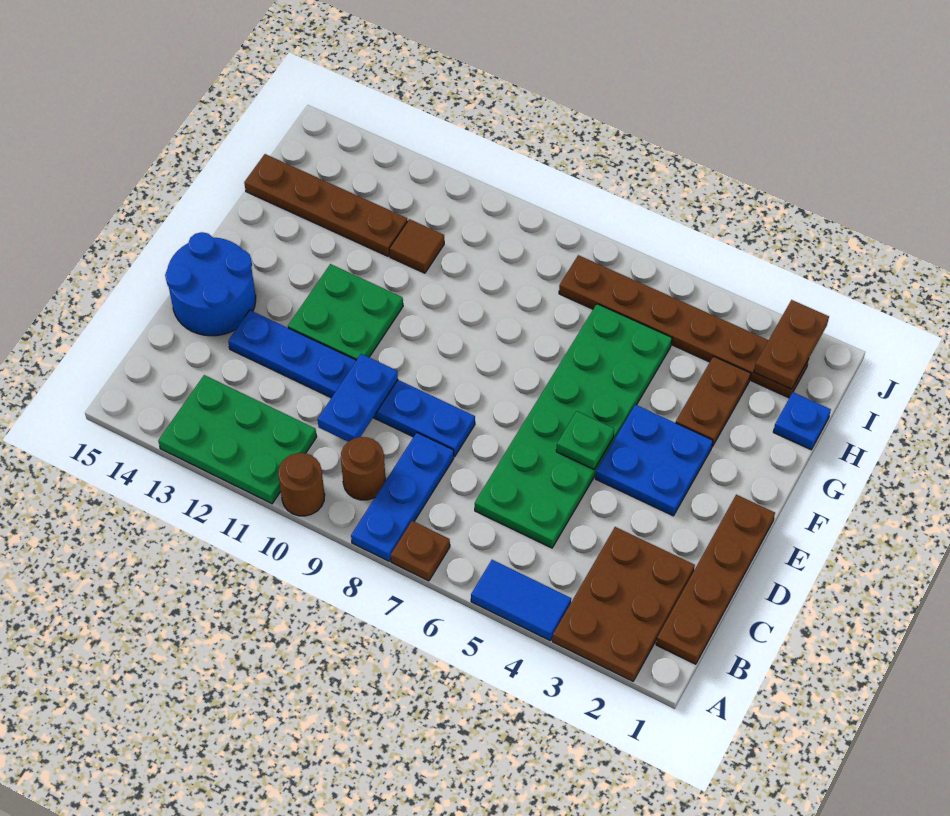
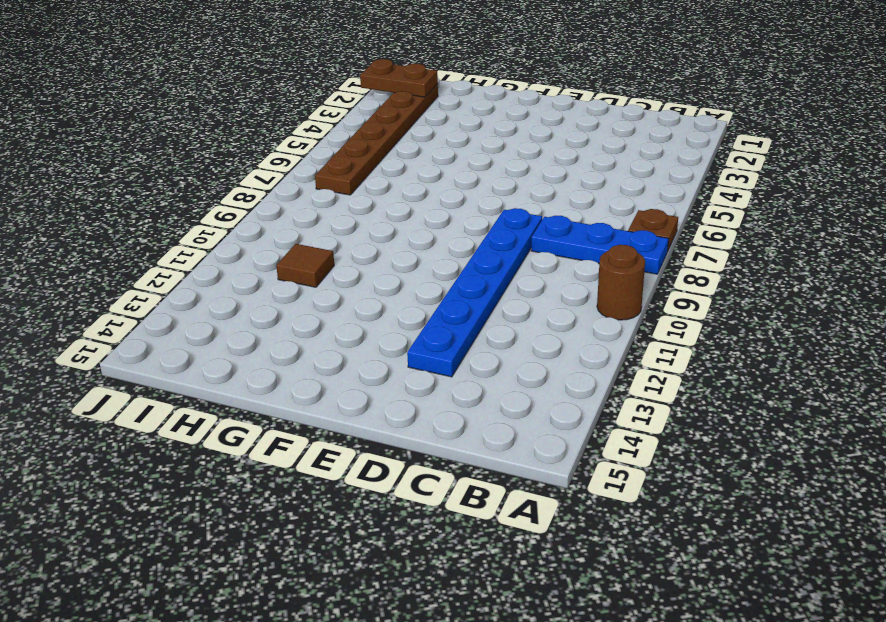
none -> brown plate A2:C3 level 1
none -> blue tile A4:A5 level 1
none -> green plate A11:B13 level 1

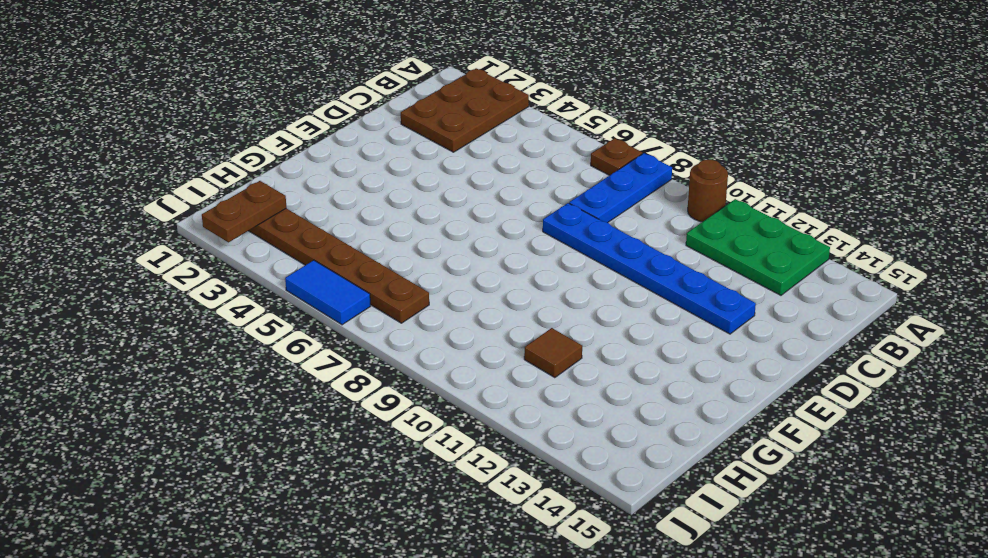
blue tile J5:J6 level 1 -> blue tile A4:A5 level 1
none -> brown plate B1:E1 level 1
none -> brown round brick B9 level 1
none -> green plate C5:H6 level 1

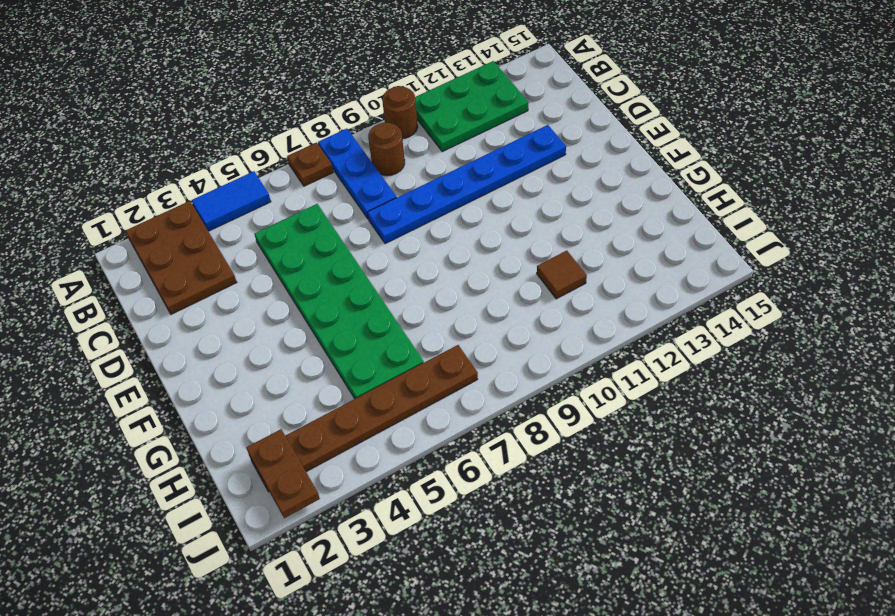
none -> brown plate B1:E1 level 1
none -> blue round brick D14:E15 level 1
none -> blue plate E3:F4 level 1

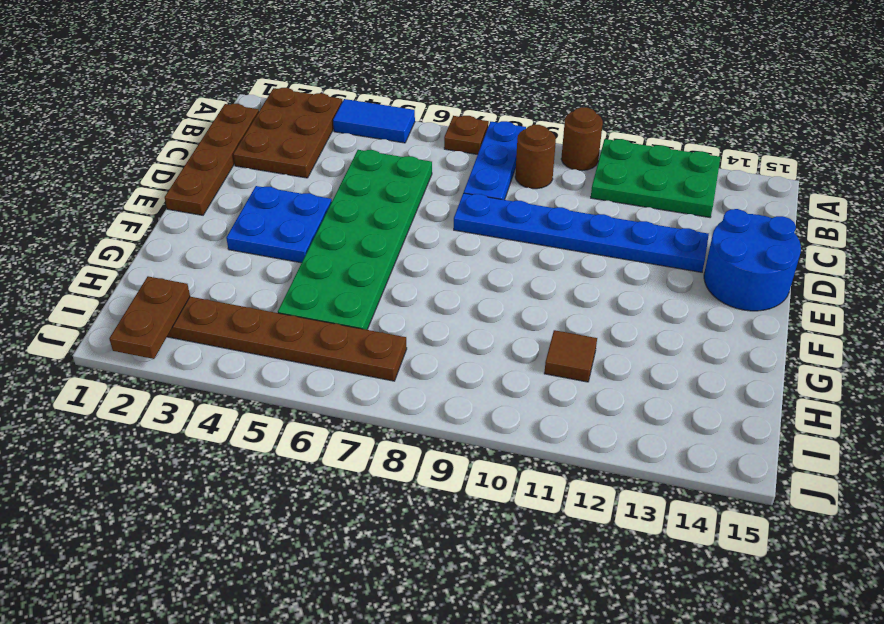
none -> green plate E11:F12 level 1
none -> brown plate G3:H3 level 1
none -> blue plate H1 level 1

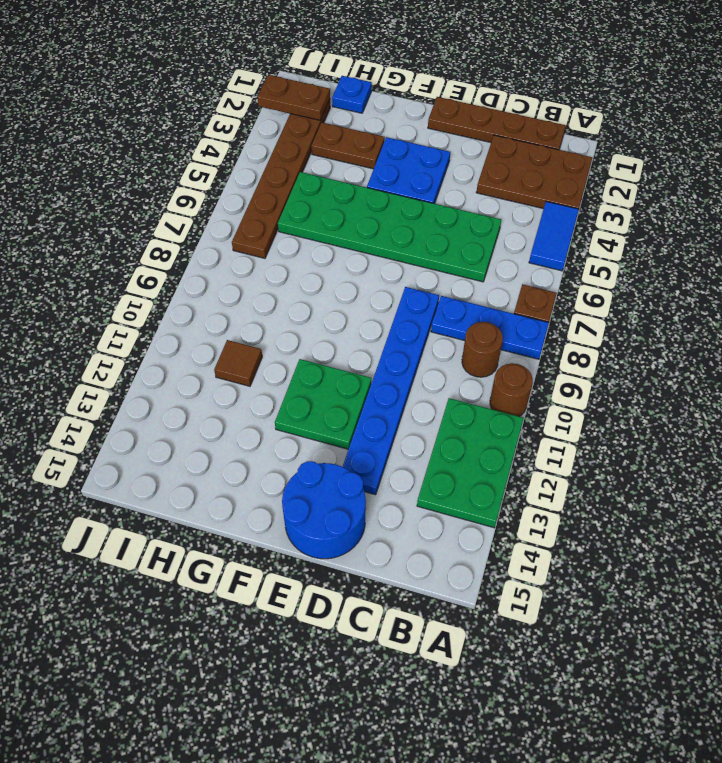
none -> brown plate H12:H15 level 1
none -> blue plate C10:D10 level 2
none -> green plate E5 level 2

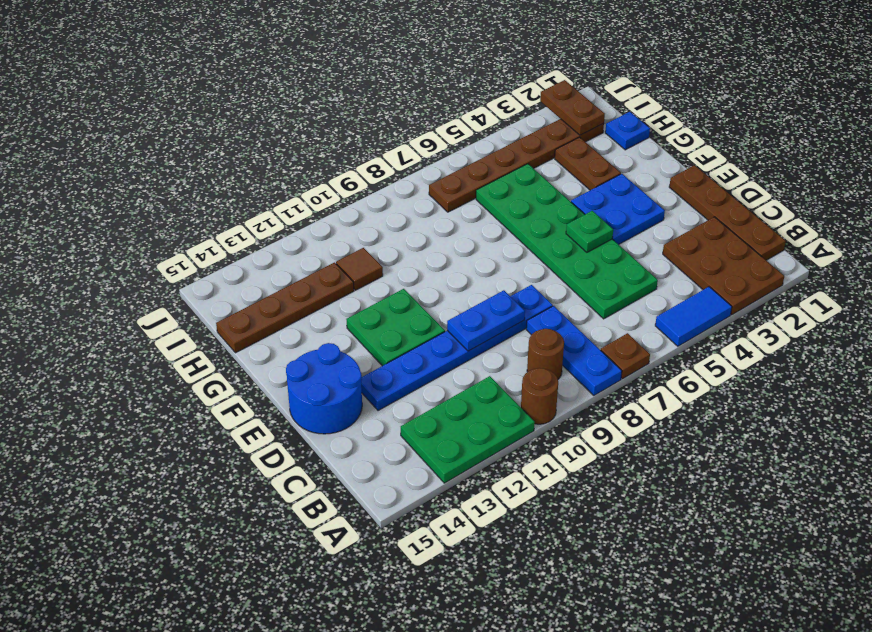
blue plate D9:D10 level 2 -> blue plate C10:D10 level 2

